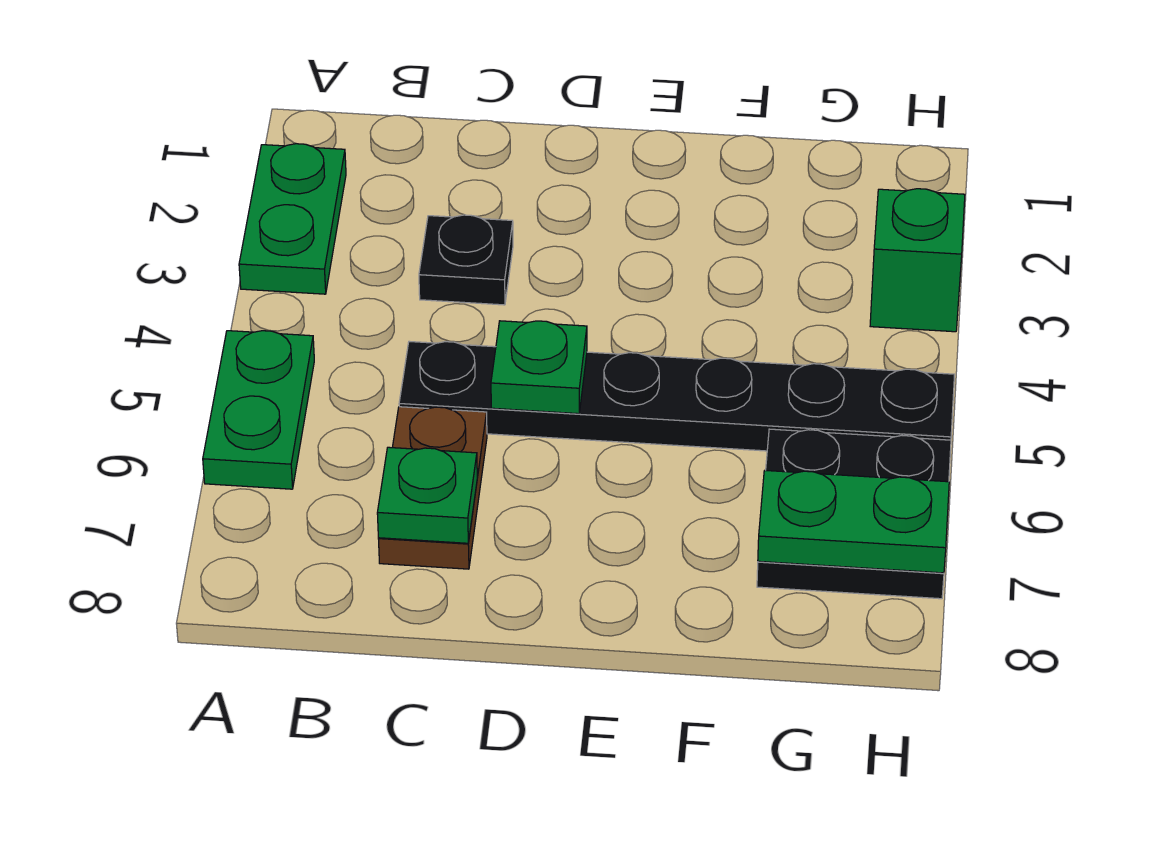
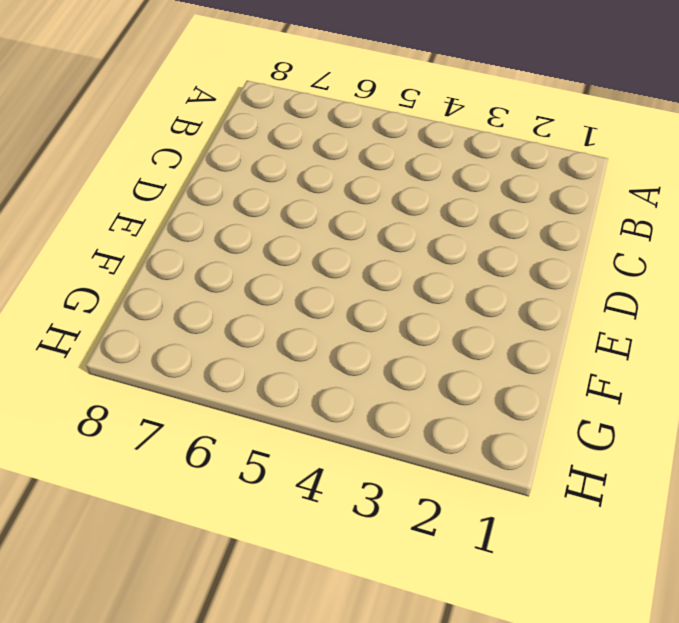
none -> green plate A2:A3 level 1
none -> green plate A5:A6 level 1

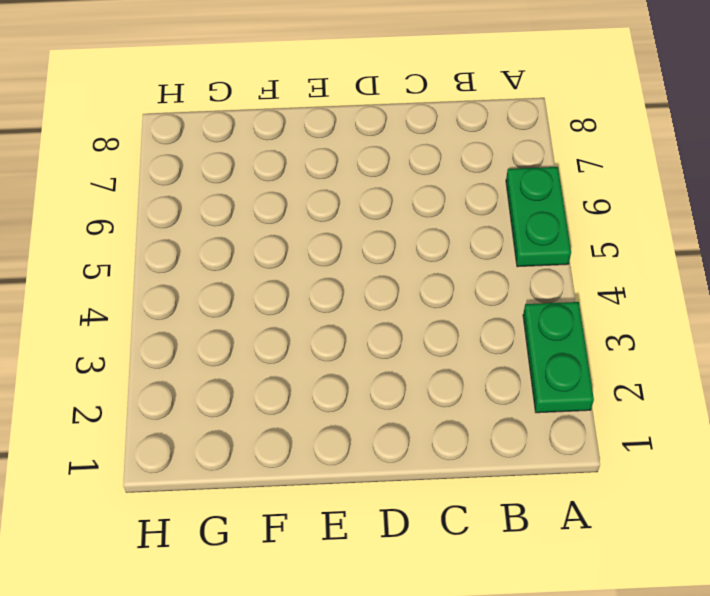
none -> black plate C3 level 1
none -> black plate C5:H5 level 1

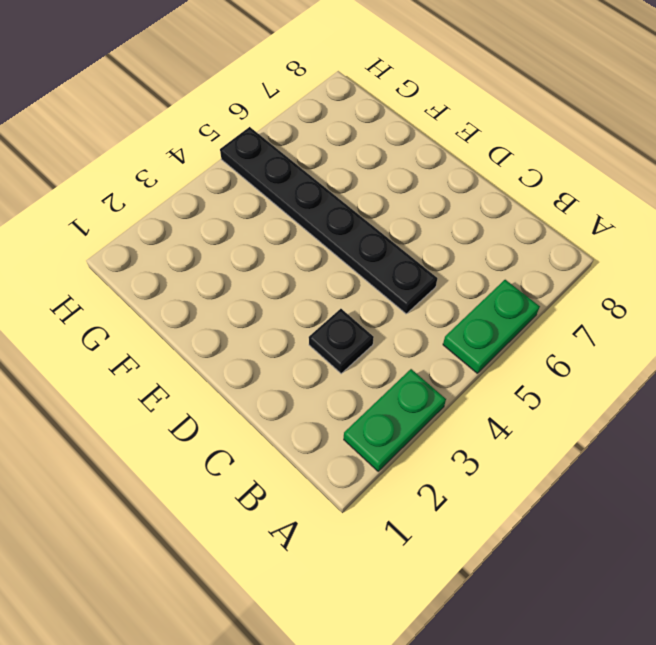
none -> brown plate C6:C7 level 1
none -> black plate G6:H7 level 1

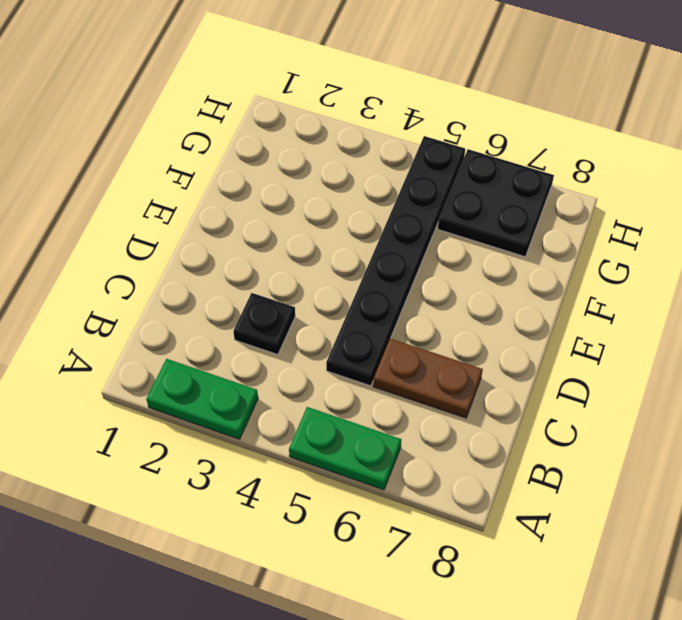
none -> green brick H3 level 1
none -> green plate C7 level 2

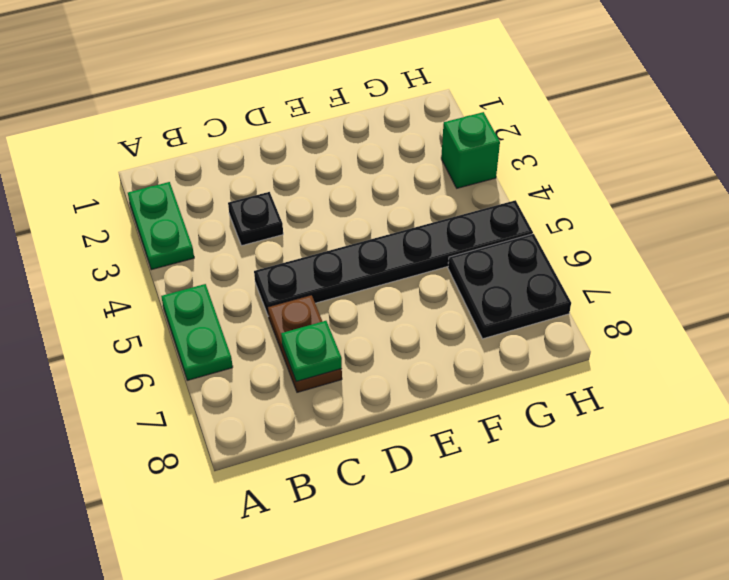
none -> green plate D5 level 2
none -> green plate G7:H7 level 2

